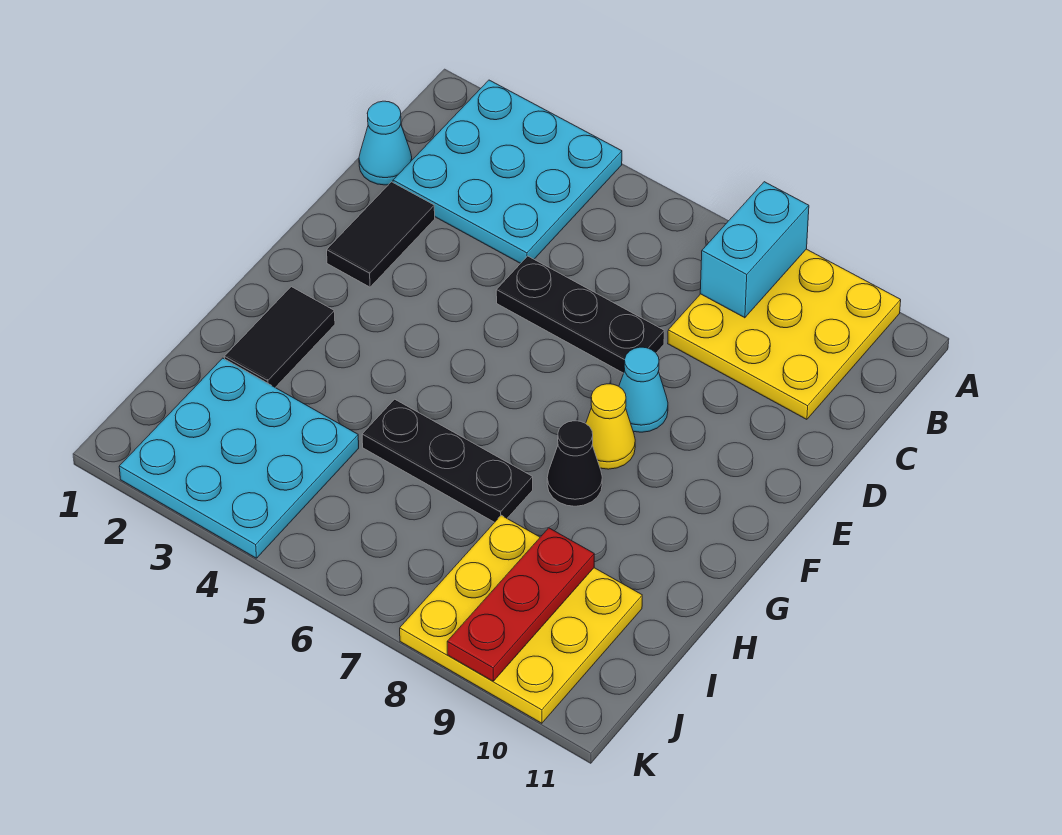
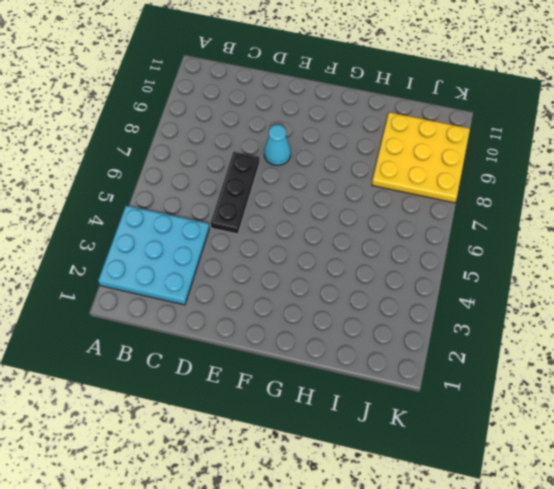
none -> yellow plate A8:C10 level 1
none -> cyan cone C1 level 1
none -> black tile D2:E2 level 1

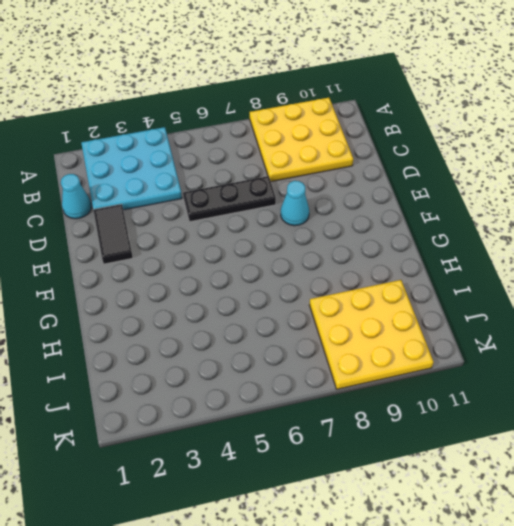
none -> yellow cone F8 level 1
none -> black tile G2:H2 level 1
none -> black cone G8 level 1

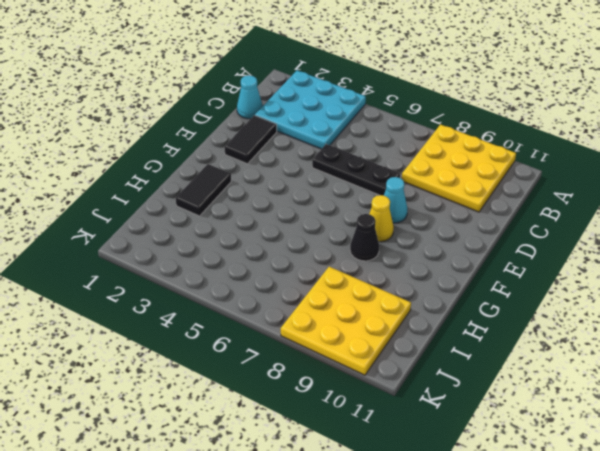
none -> black plate H5:H7 level 1
none -> cyan plate I2:K4 level 1
none -> cyan brick A8:B8 level 2

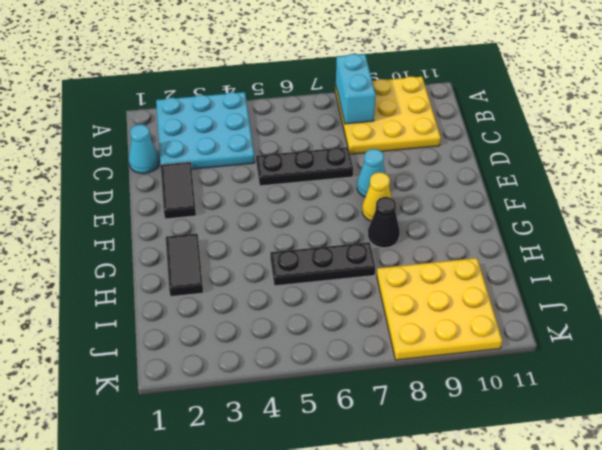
none -> cyan plate I2:K4 level 1
none -> red plate I9:K9 level 2

